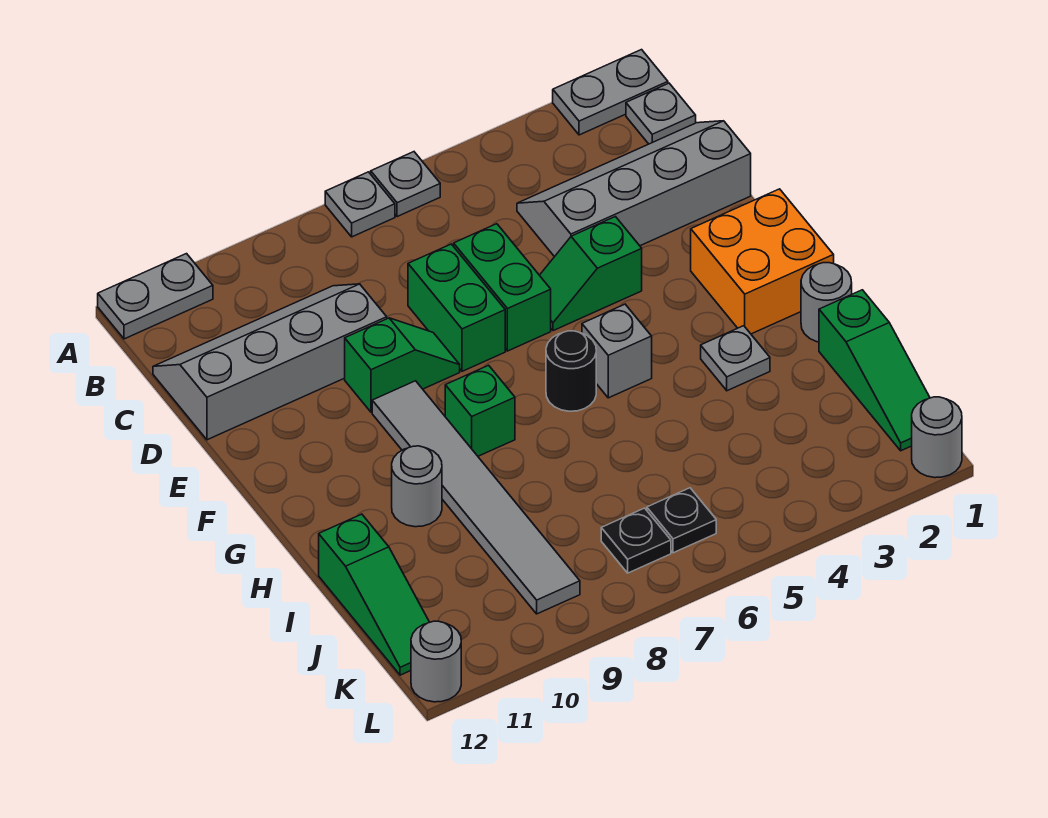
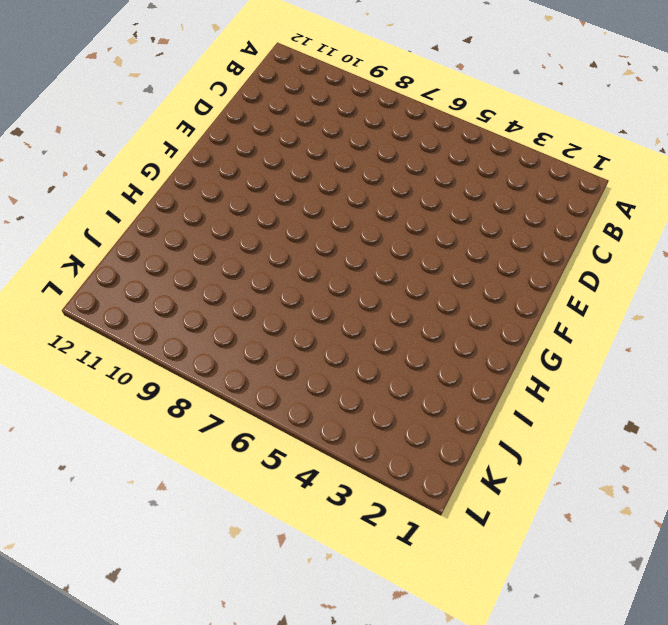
none -> grey plate A1:A2 level 1
none -> grey plate A6 level 1
none -> grey plate A7 level 1

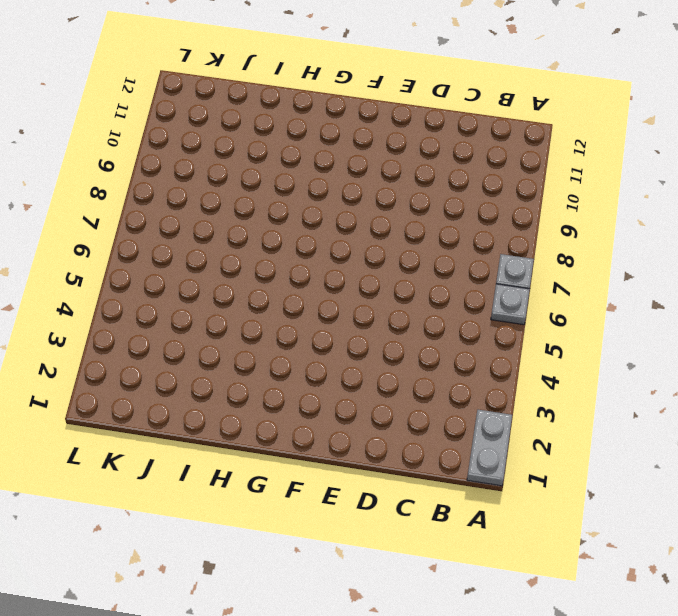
none -> grey plate A11:A12 level 1
none -> grey plate B1 level 1
none -> grey slope C1:D4 level 1 top D

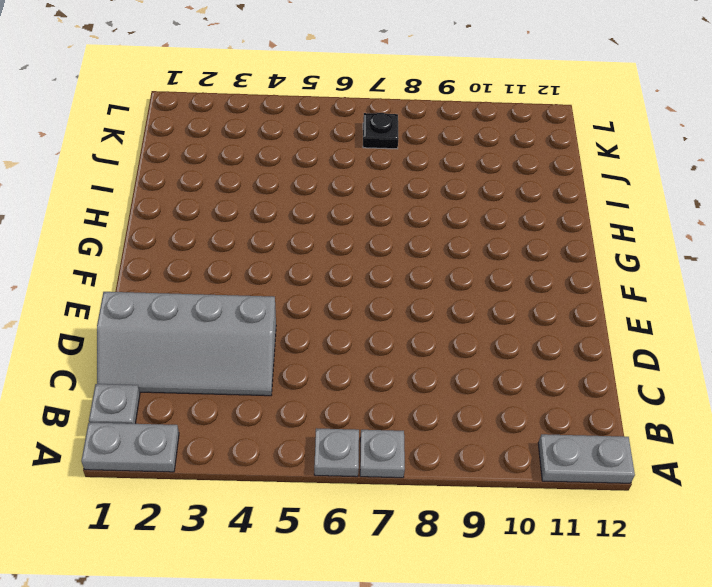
none -> grey slope C9:D12 level 1 top D
none -> green brick D6:E6 level 1
none -> green brick D7:E7 level 1

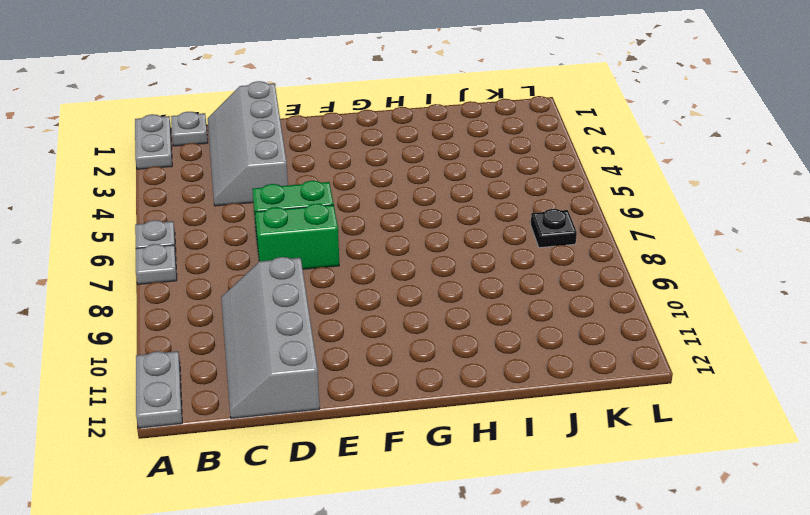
none -> green slope E4:E5 level 1 top 4
none -> green slope E8:E9 level 1 top 9
none -> orange brick F1:G2 level 1

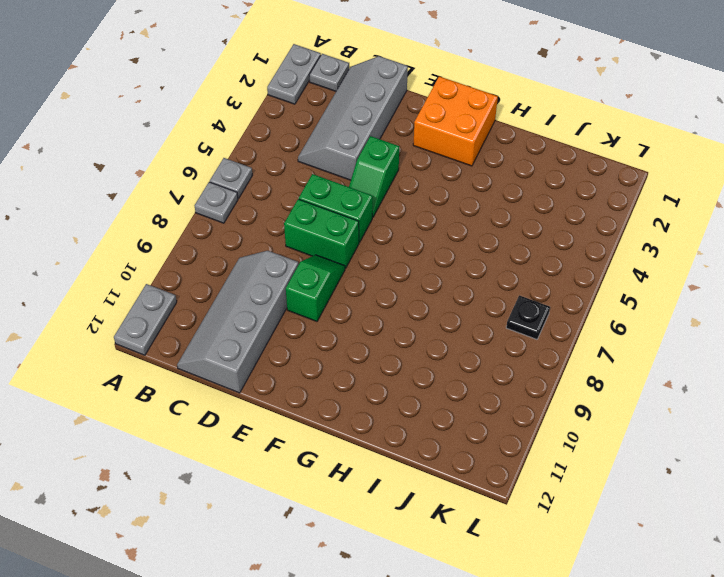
none -> grey tile F9:K9 level 1
none -> grey brick G5 level 1
none -> black round brick G6 level 1

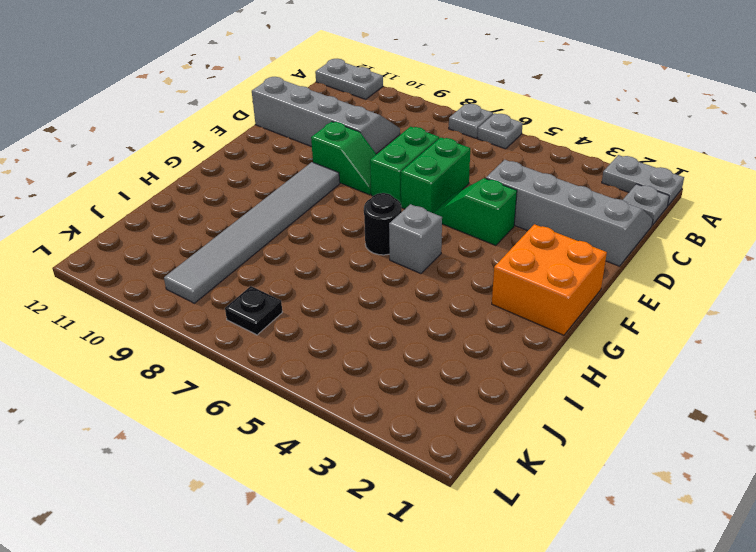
none -> green brick G8 level 1
none -> grey round brick H1 level 1
none -> grey plate H3 level 1

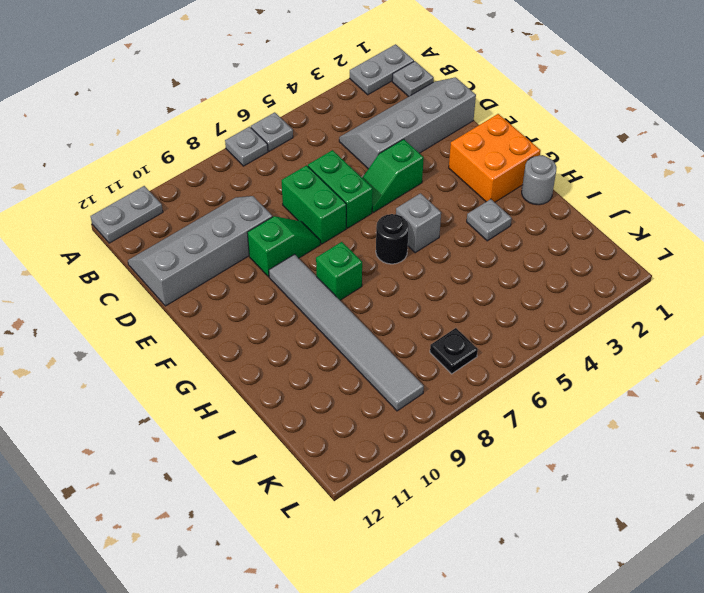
none -> grey round brick H10 level 1
none -> green slope I1:K1 level 1 top I
none -> green slope I12:K12 level 1 top I

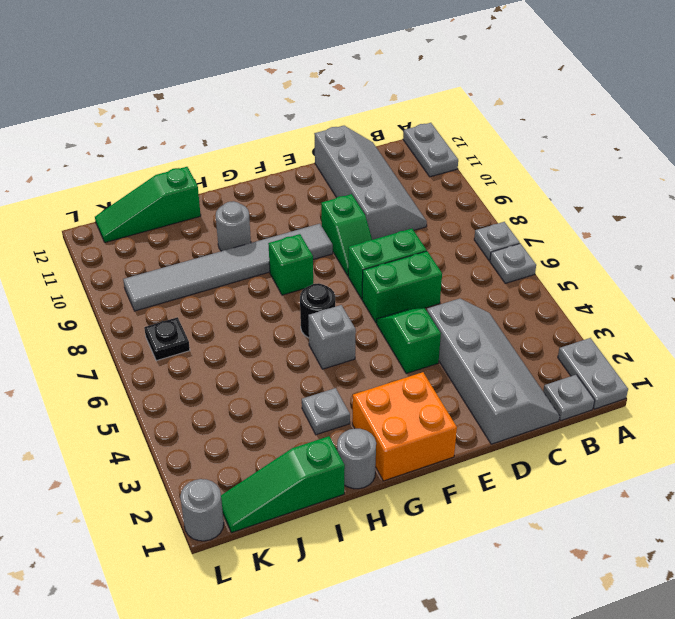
none -> black plate K6 level 1
none -> grey round brick L12 level 1

